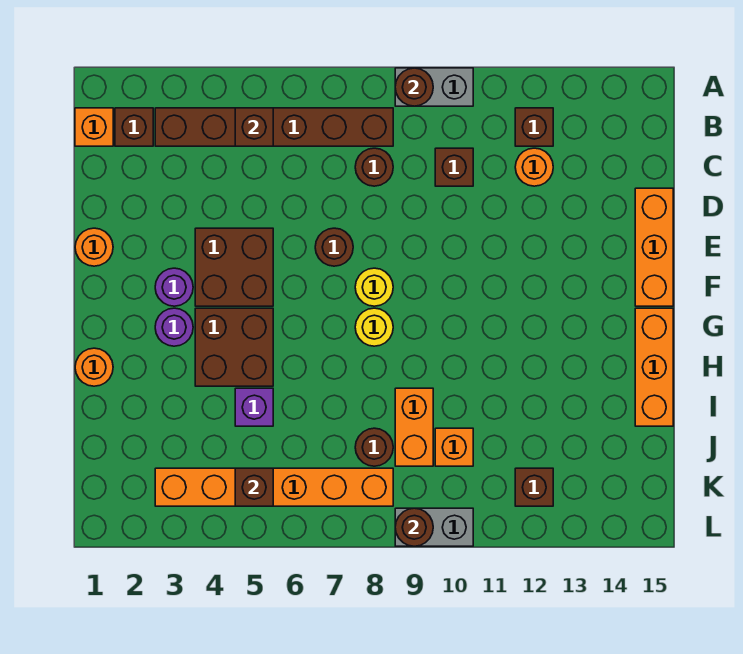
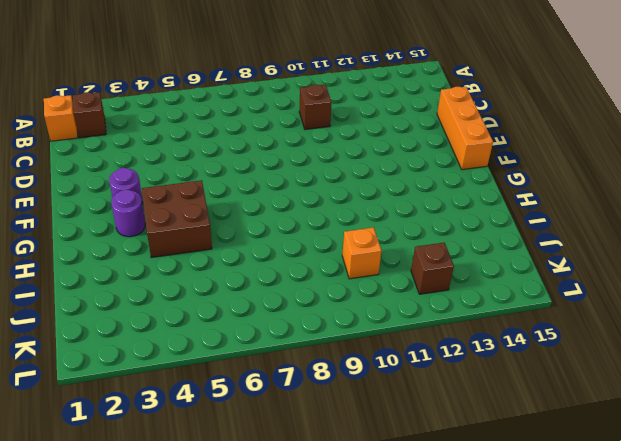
none -> grey brick A9:A10 level 1
none -> brown brick B3:B8 level 1
none -> brown brick B12 level 1
none -> brown round brick C8 level 1

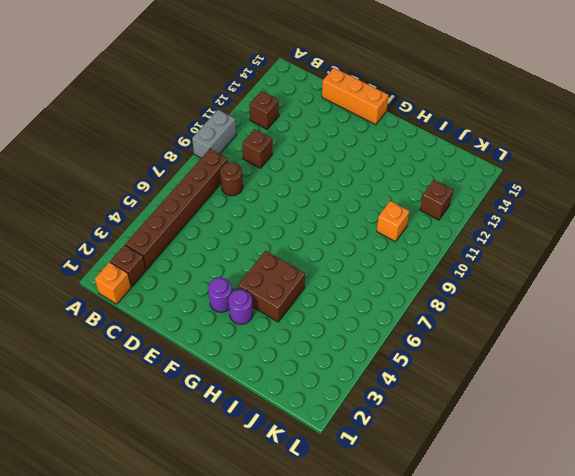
none -> orange round brick C12 level 1
none -> orange round brick E1 level 1
none -> brown brick E4:F5 level 1
none -> brown round brick E7 level 1

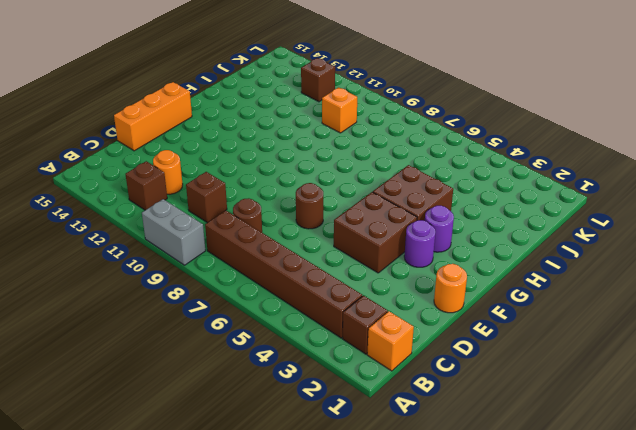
none -> yellow round brick F8 level 1
none -> yellow round brick G8 level 1
none -> orange brick G15:I15 level 1
none -> orange round brick H1 level 1

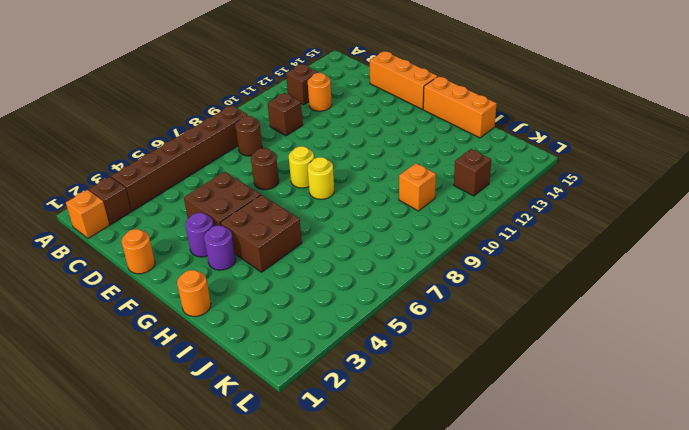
none -> grey brick A9:A10 level 1
none -> purple brick I5 level 1
none -> orange brick I9:J9 level 1
none -> brown round brick J8 level 1

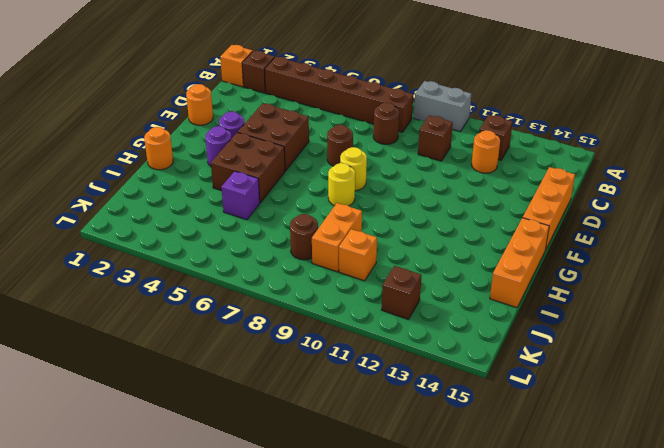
none -> orange brick K3:K8 level 1
none -> grey brick L9:L10 level 1
none -> brown round brick A9 level 2
none -> brown brick B5 level 2

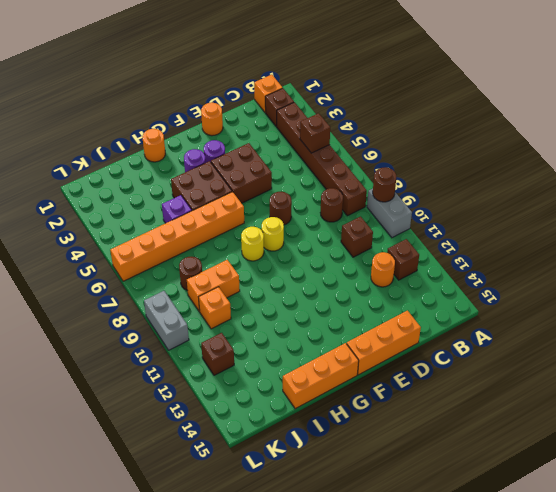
orange brick G6:L6 level 1 -> orange brick K3:K8 level 1
none -> brown brick K5 level 2
none -> brown round brick L9 level 2

